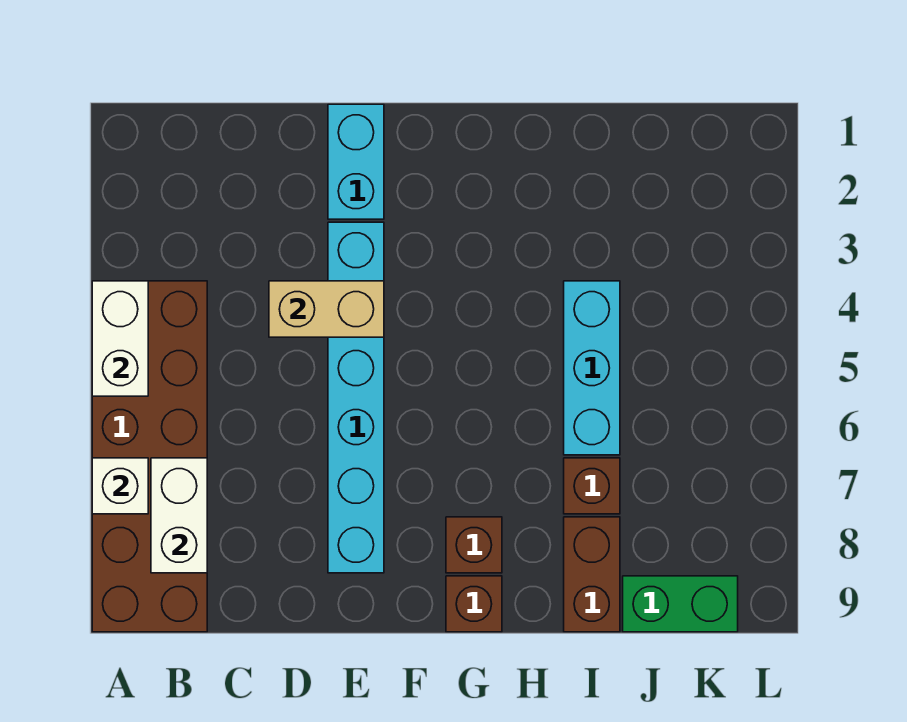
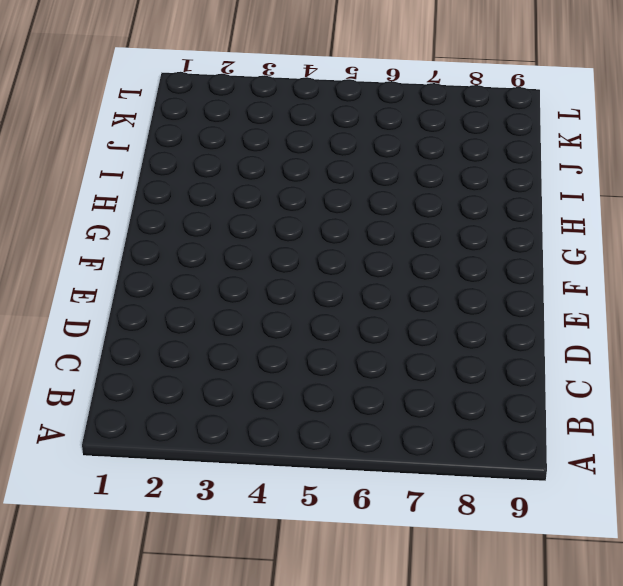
none -> brown brick A4:B9 level 1
none -> cyan brick E1:E2 level 1
none -> cyan brick E3:E8 level 1

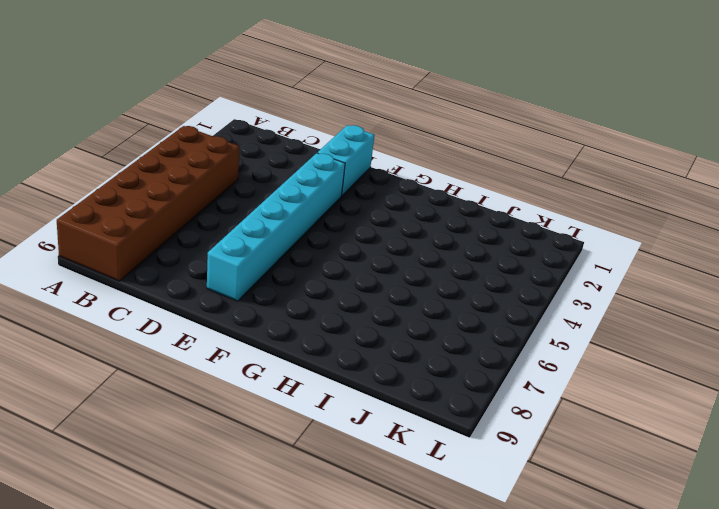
none -> brown brick G8 level 1
none -> brown brick G9 level 1
none -> cyan brick I4:I6 level 1

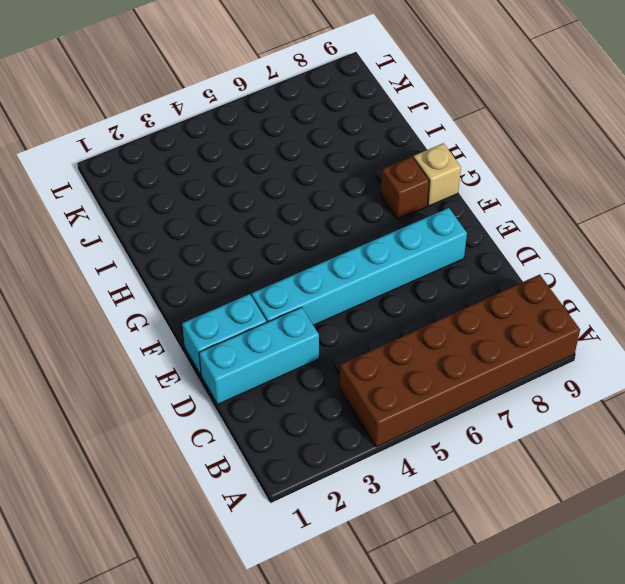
cyan brick D1:D3 level 1 -> cyan brick I4:I6 level 1
tan brick G9 level 1 -> brown brick G9 level 1
none -> brown brick I7 level 1
none -> brown brick I8:I9 level 1
none -> green brick J9:K9 level 1

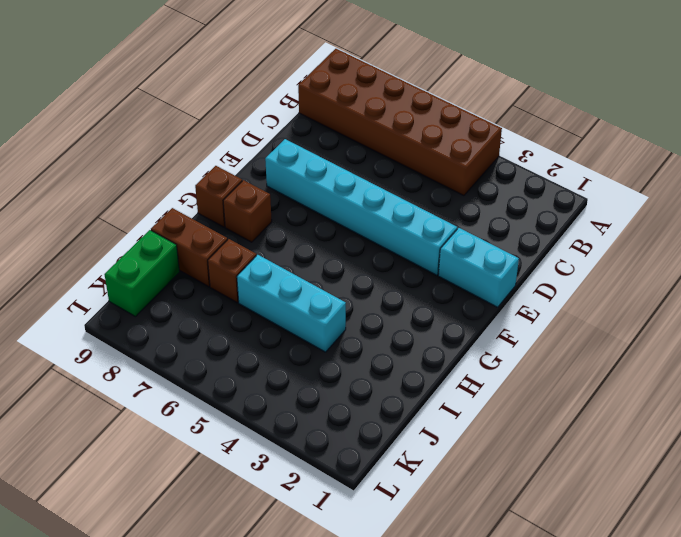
none -> white brick A4:A5 level 2
none -> white brick A7 level 2
none -> white brick B7:B8 level 2

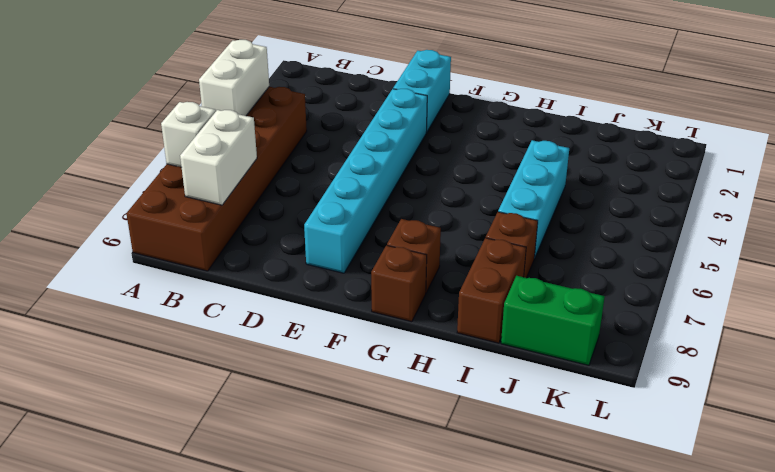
none -> tan brick D4:E4 level 2

